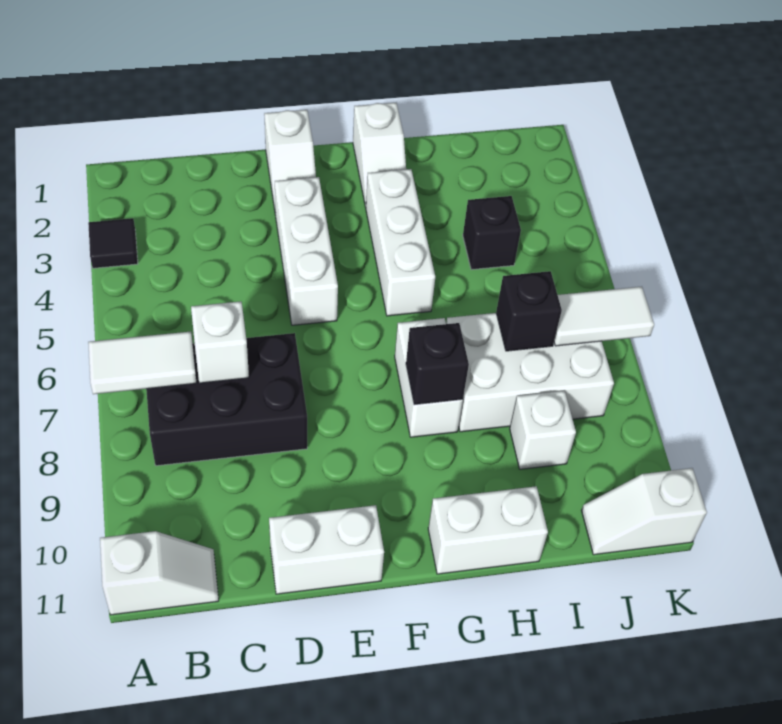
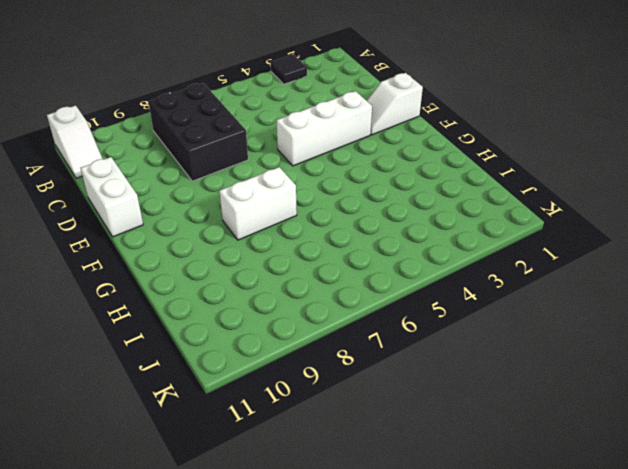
none -> white slope G1:G2 level 1 top 1
none -> white brick G3:G5 level 1
none -> white brick G11:H11 level 1

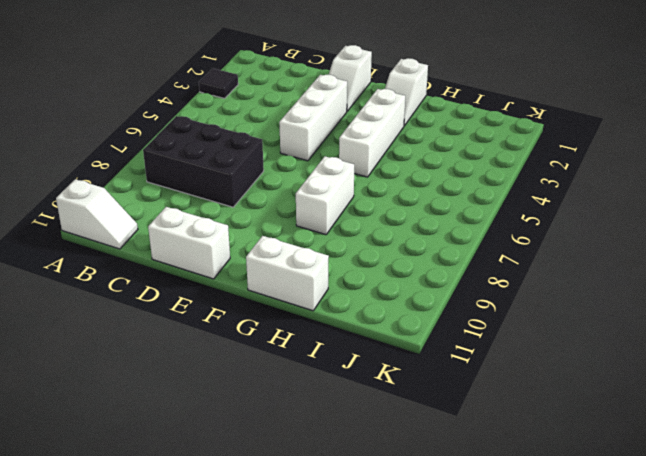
none -> white brick H7:J8 level 1
none -> black brick I4 level 1
none -> white brick I9 level 1

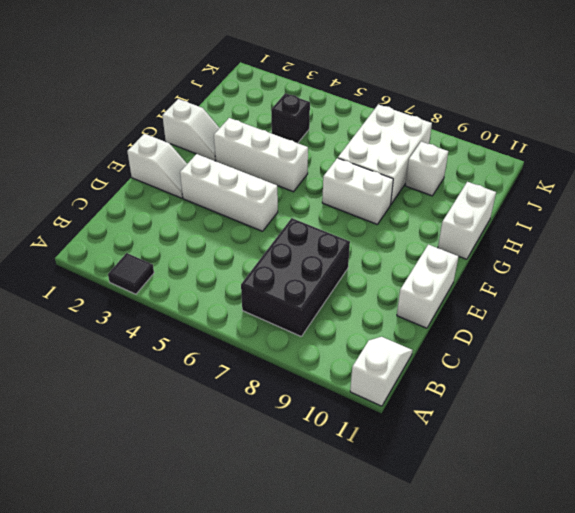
none -> white slope J11:K11 level 1 top K
none -> white tile A7:B7 level 2
none -> white brick C7 level 2

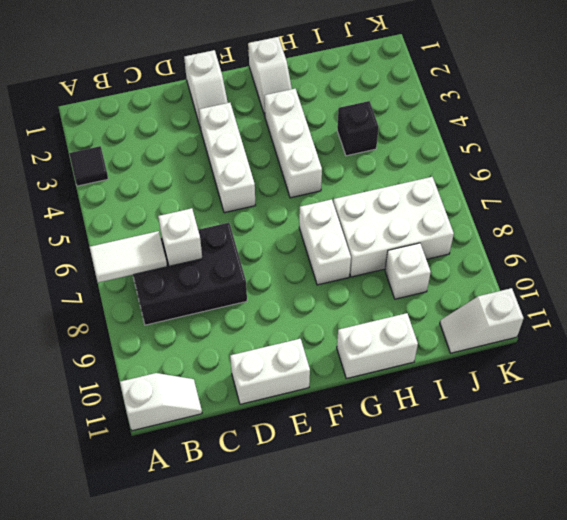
none -> black brick G8 level 2
none -> black brick I7 level 2
none -> white tile J7:K7 level 2

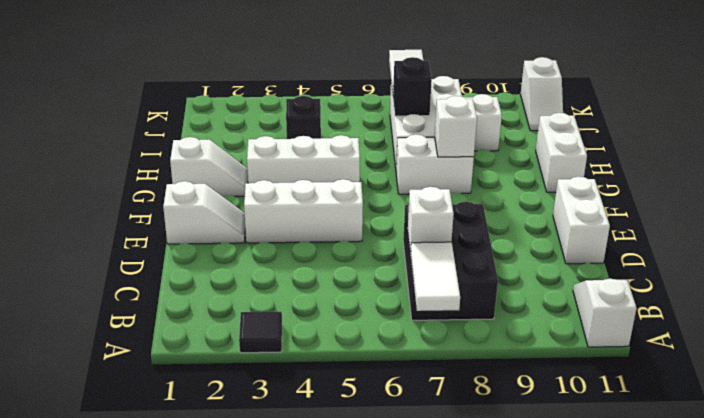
white brick G8 level 2 -> black brick G8 level 2

